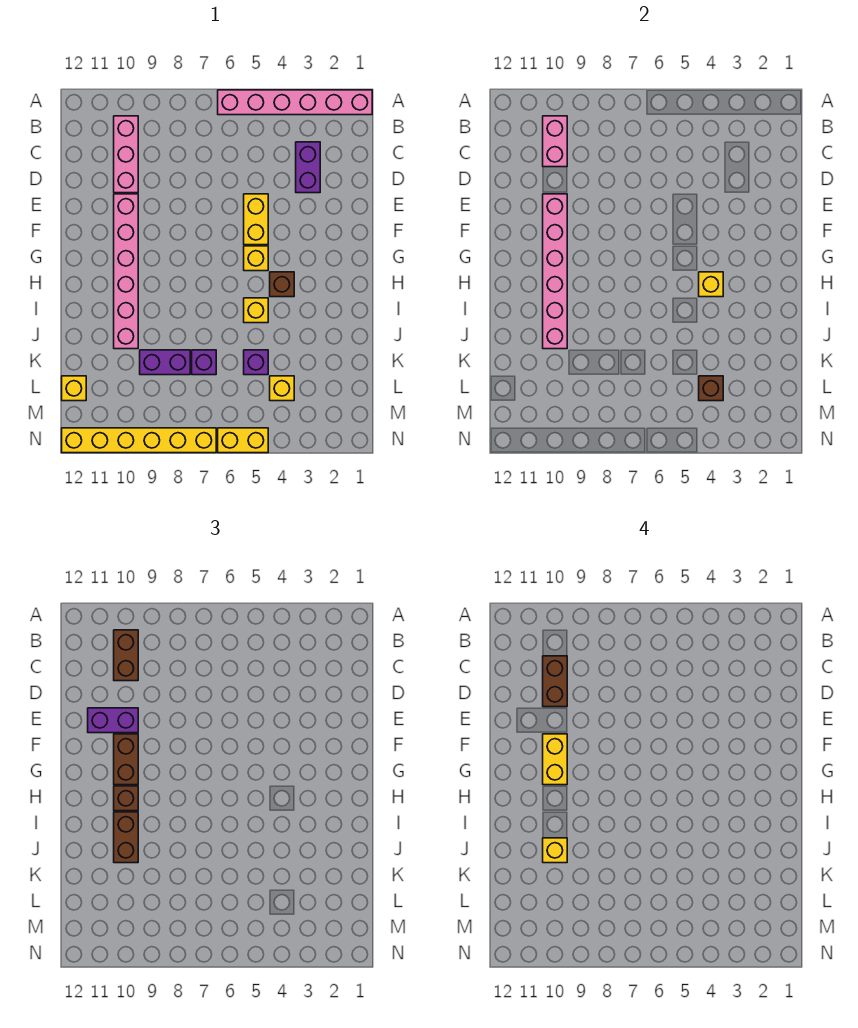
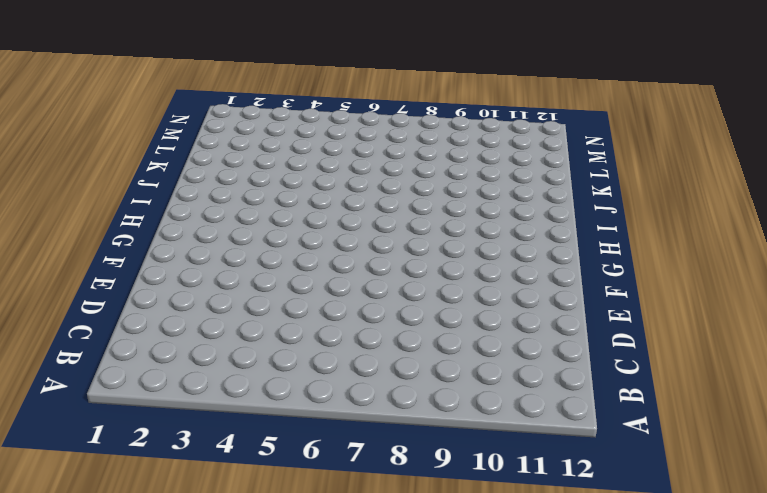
none -> pink brick A1:A6 level 1
none -> pink brick B10:D10 level 1
none -> purple brick C3:D3 level 1

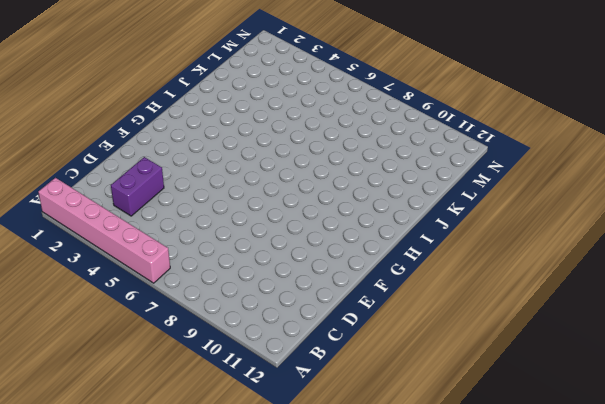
none -> pink brick B10:D10 level 1
none -> yellow brick E5:F5 level 1
none -> pink brick E10:J10 level 1

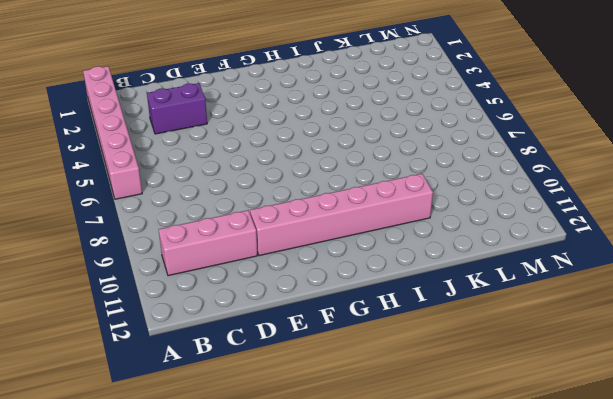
none -> yellow brick E5:F5 level 1
none -> yellow brick G5 level 1
none -> brown brick H4 level 1

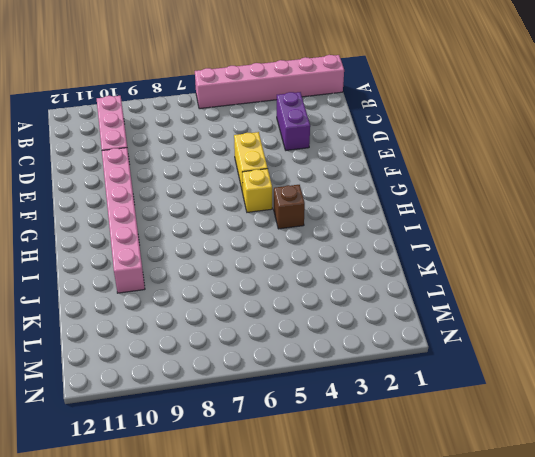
none -> yellow brick I5 level 1
none -> purple brick K5 level 1
none -> purple brick K7 level 1

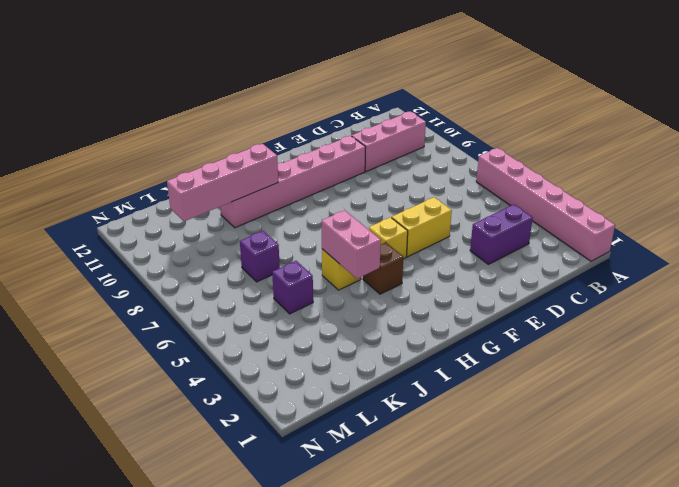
pink brick I4:I5 level 2 -> pink brick B10:C10 level 2
pink brick I10:L10 level 2 -> pink brick E10:J10 level 2
none -> purple brick K8:K9 level 1
none -> yellow brick L4 level 1
none -> yellow brick L12 level 1

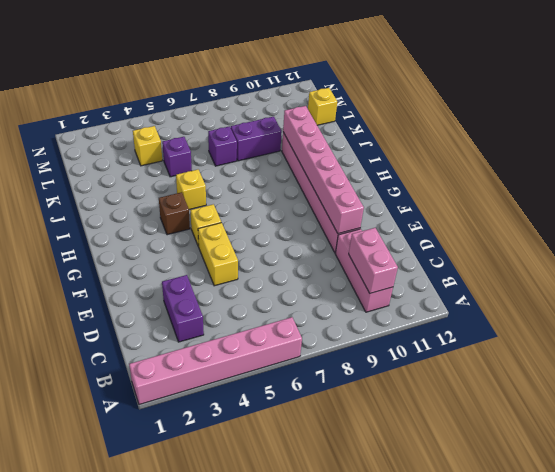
none -> yellow brick N5:N6 level 1
none -> yellow brick N7:N12 level 1
none -> yellow brick H4 level 2

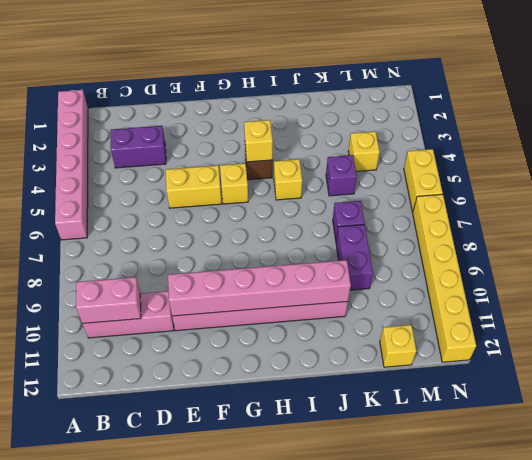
none -> brown brick L4 level 2
none -> brown brick B10:C10 level 3
none -> purple brick E10:E11 level 3

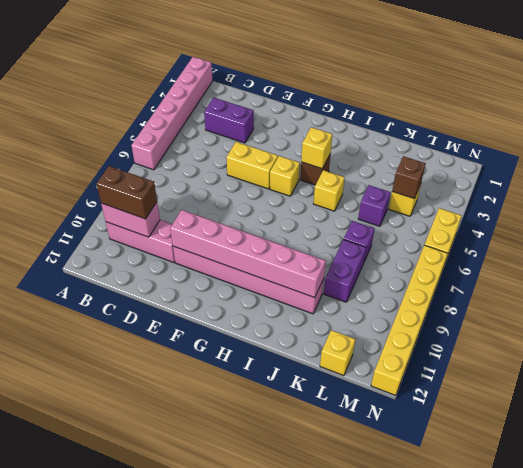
none -> purple brick E10:E11 level 3
none -> brown brick F10:G10 level 3
none -> brown brick H10 level 3

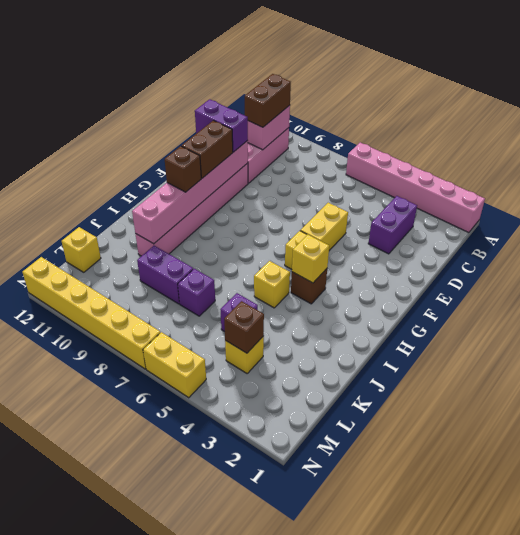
none -> brown brick I10:J10 level 3
none -> brown brick C10:D10 level 4
none -> yellow brick F10:G10 level 4

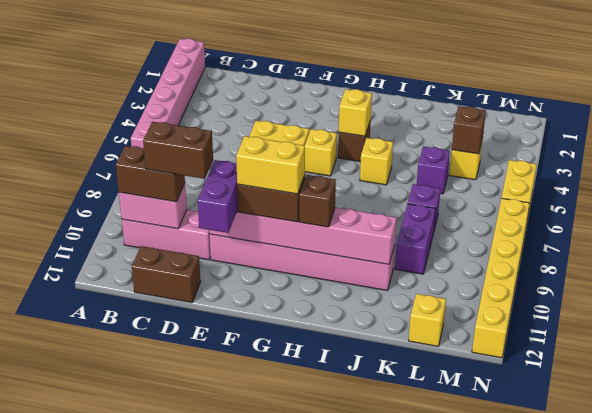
brown brick C12:D12 level 1 -> brown brick I10:J10 level 3
none -> purple brick C3:D3 level 1
none -> yellow brick J10 level 4

